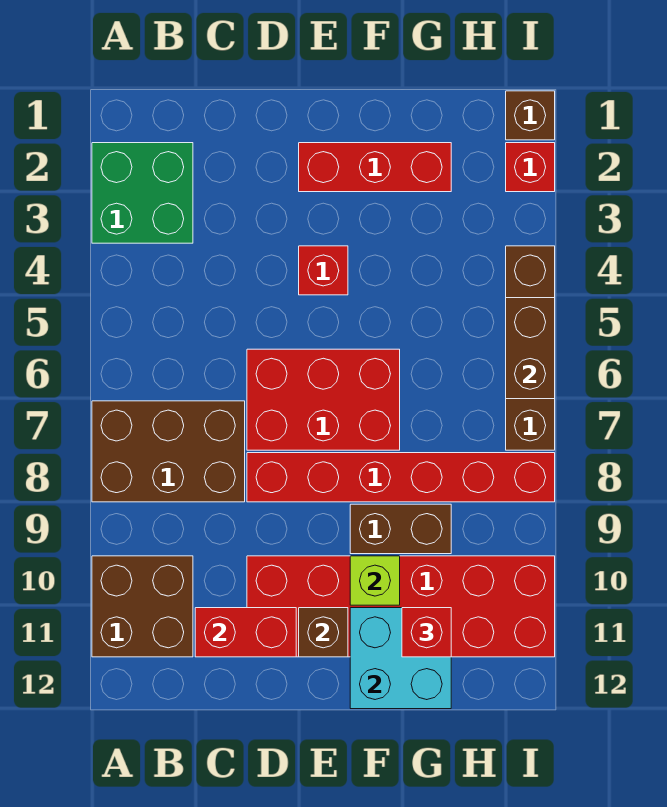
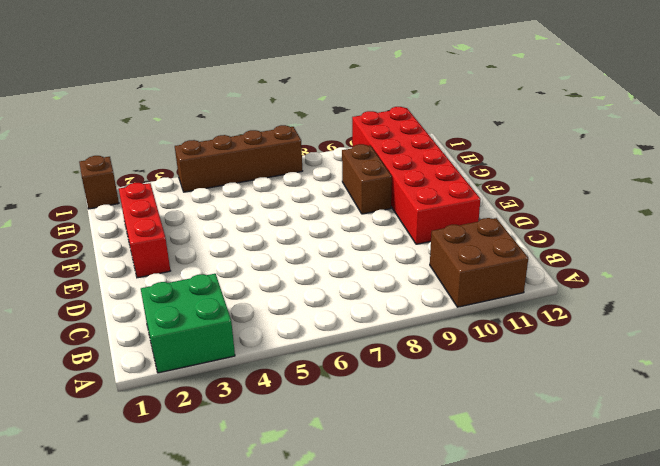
none -> brown brick A7:C8 level 1
none -> red brick D6:F7 level 1
none -> red brick D8:I8 level 1

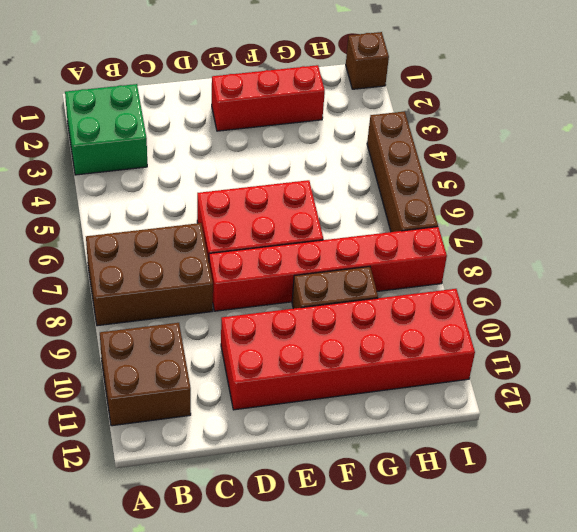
none -> red brick E4 level 1
none -> red brick I2 level 1
none -> red brick C11:D11 level 2

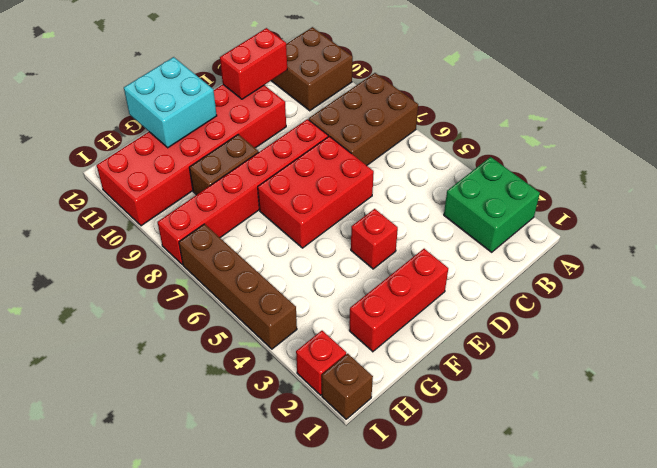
none -> brown brick E11 level 2
none -> lime brick F10 level 2
none -> brown brick I5:I6 level 2

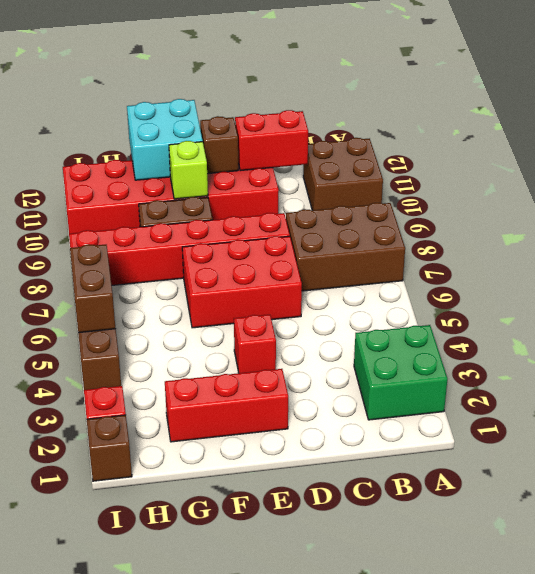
none -> red brick G11 level 3

